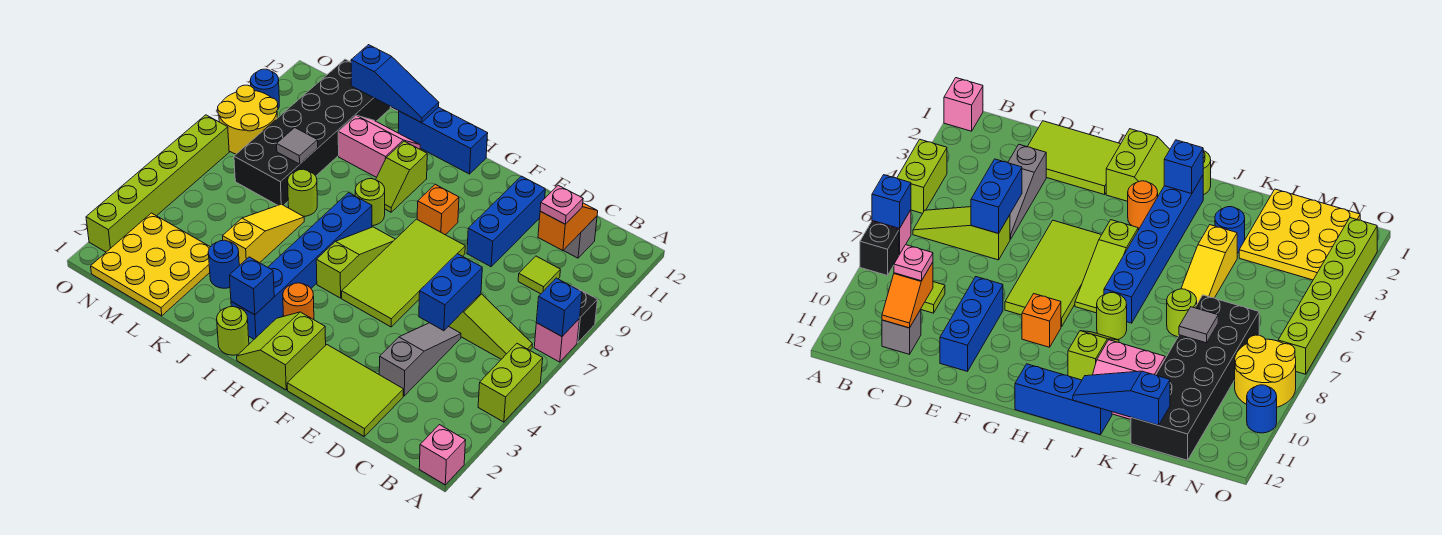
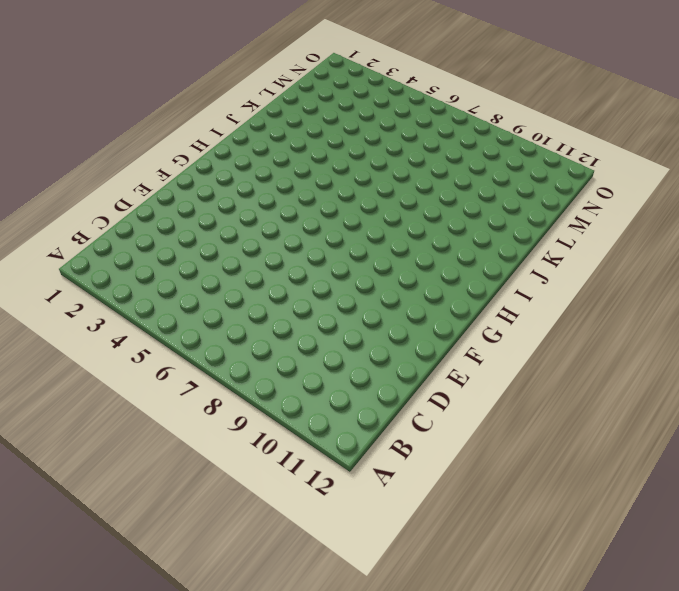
none -> pink brick A1 level 1
none -> lime brick A4:A5 level 1
none -> pink brick A7 level 1
none -> black brick A8 level 1

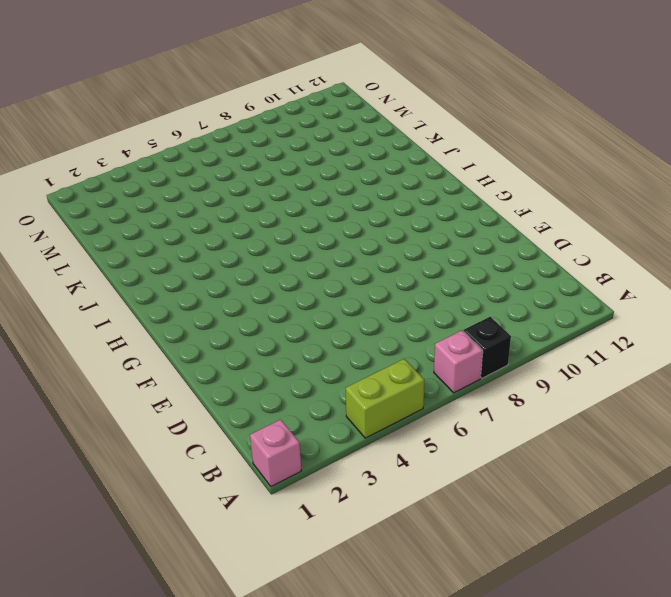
none -> lime slope B6:D6 level 1 top D
none -> lime tile C9 level 1
none -> grey brick C11 level 1
none -> lime tile D1:F2 level 1

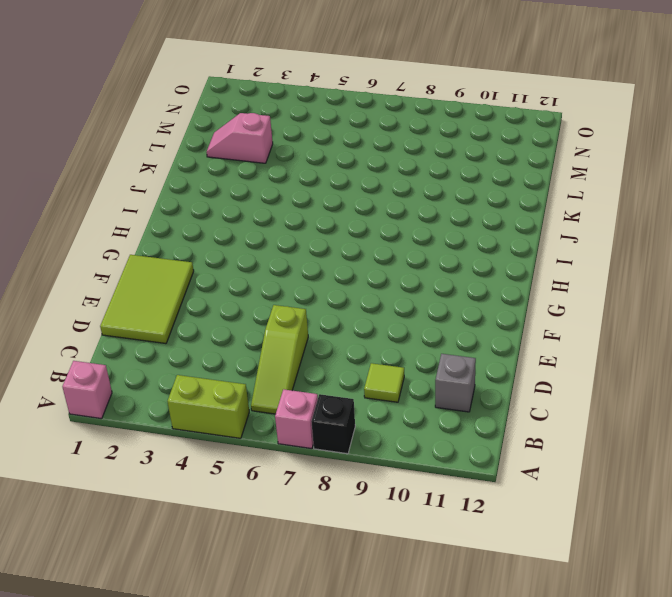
pink slope L2:L3 level 1 top 3 -> yellow plate L1:N3 level 1
none -> grey slope D3:D5 level 1 top 3
none -> blue brick E9:E11 level 1
none -> lime tile F5:G8 level 1
none -> lime slope G1:H2 level 1 top G

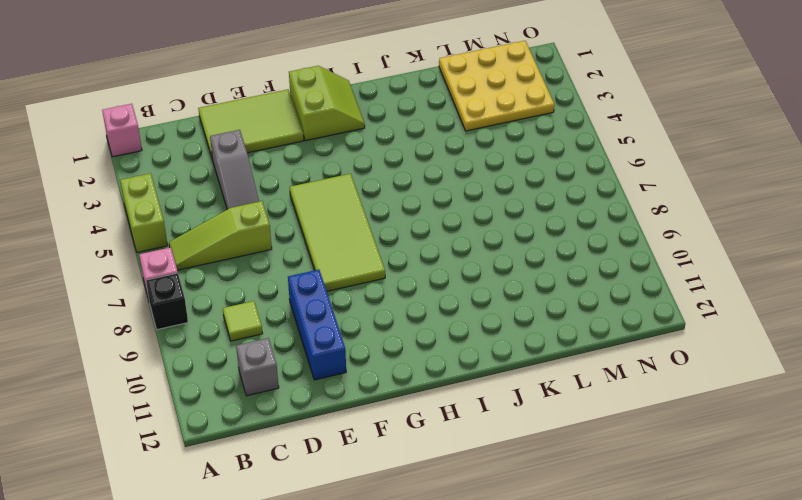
none -> orange brick G9 level 1
none -> orange round brick H3 level 1
none -> lime slope H5:H7 level 1 top 5
none -> blue brick H12:J12 level 1

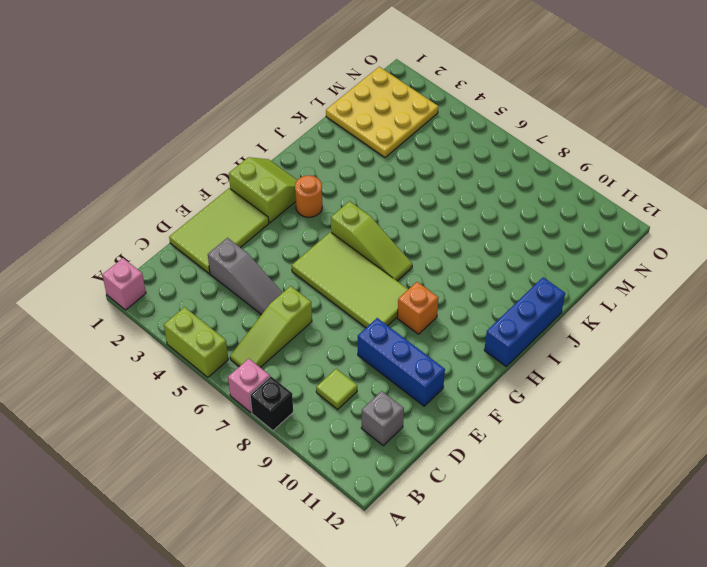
none -> lime round brick I1 level 1
none -> blue brick I2:I7 level 1
none -> lime round brick I8 level 1
none -> lime slope I9:I10 level 1 top 10

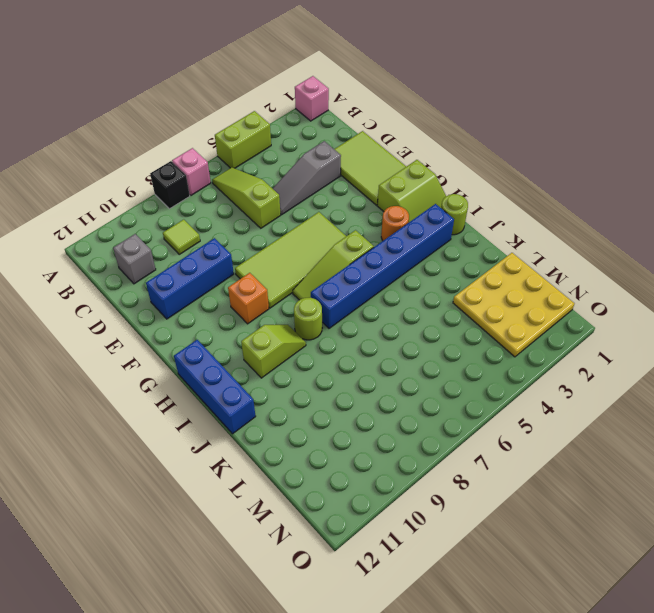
none -> pink slope J10:K11 level 1 top 10
none -> blue round brick K3 level 1
none -> yellow slope K4:K6 level 1 top 4
none -> lime round brick K7 level 1

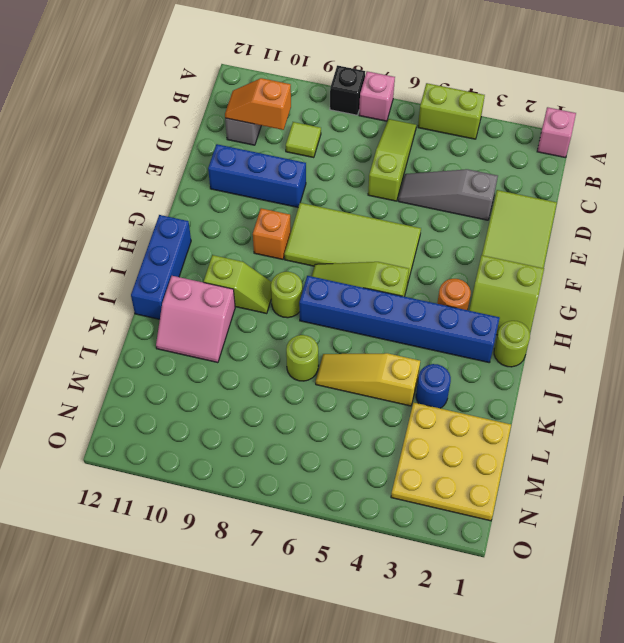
pink slope J10:K11 level 1 top J -> pink slope J10:K11 level 1 top 10
none -> black brick L7:M12 level 1
none -> yellow round brick N8:O9 level 1
none -> lime brick O2:O7 level 1
none -> blue round brick O10 level 1

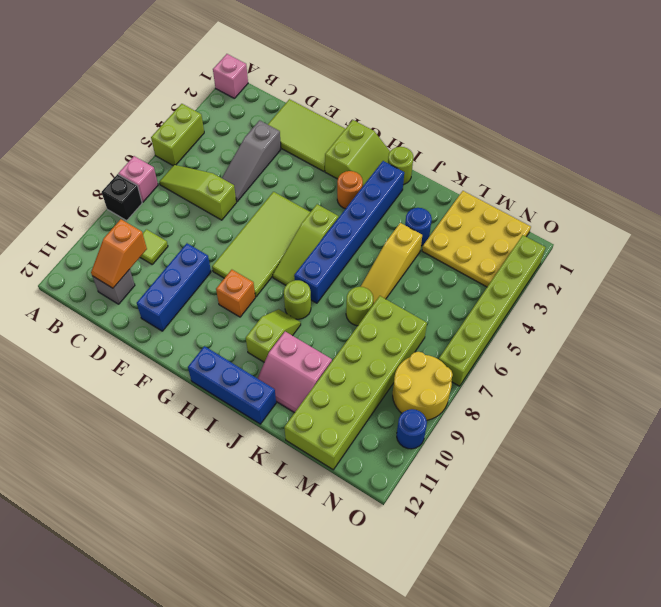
lime brick L7:M12 level 1 -> black brick L7:M12 level 1
none -> blue brick A7 level 2
none -> blue brick D5:D6 level 2
none -> blue brick I2 level 2
none -> blue slope J12:L12 level 2 top L

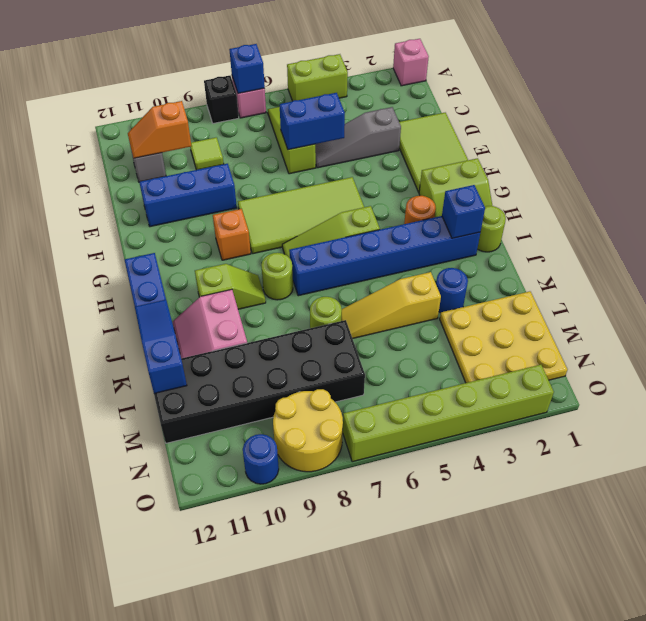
none -> grey tile L8 level 2
none -> pink plate C10 level 3

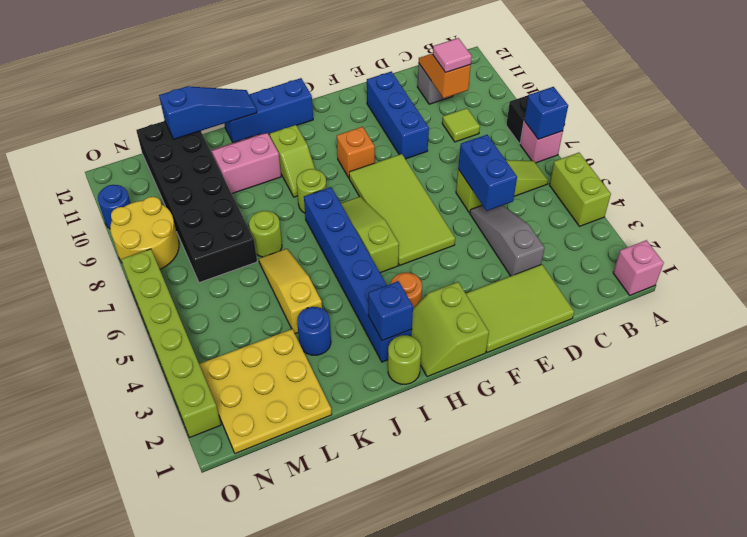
pink tile C10 level 3 -> pink plate C10 level 3
none -> grey tile L8 level 2

